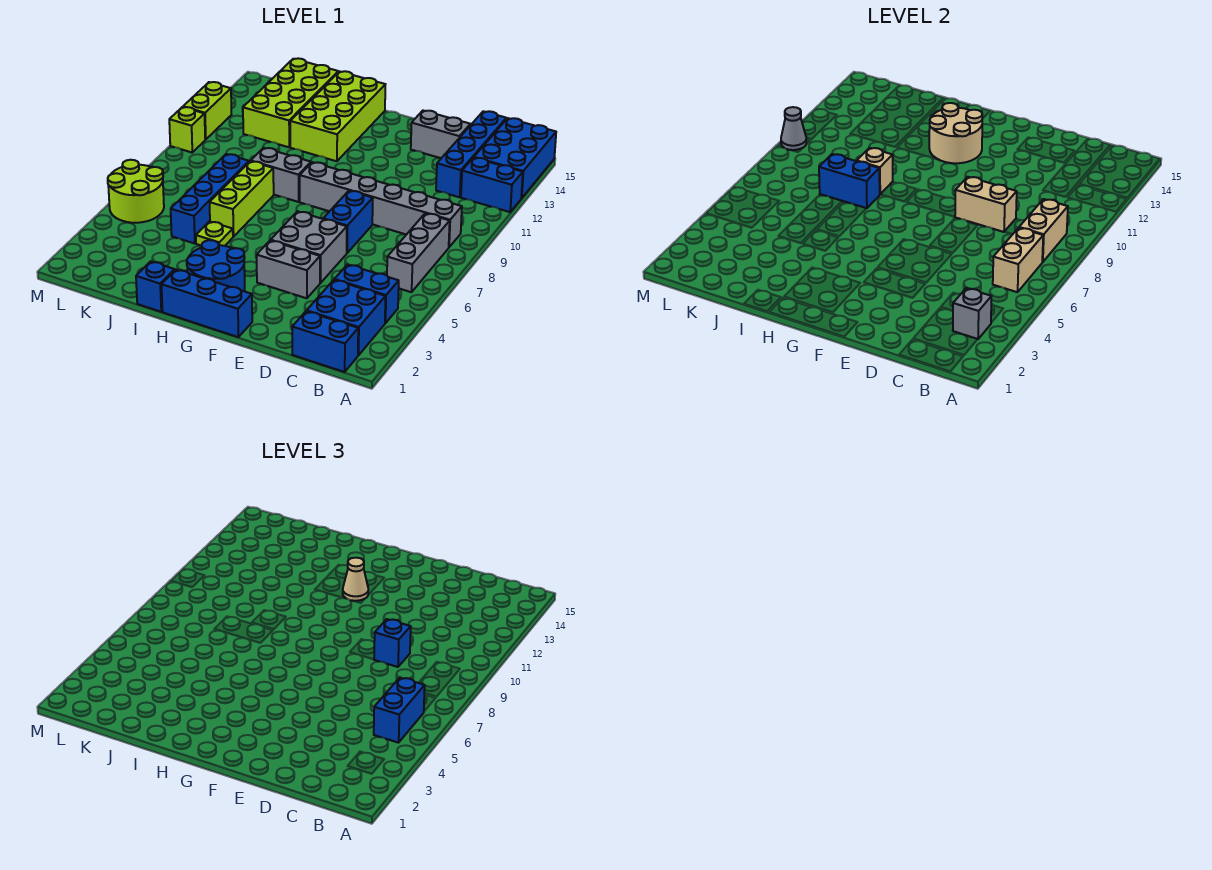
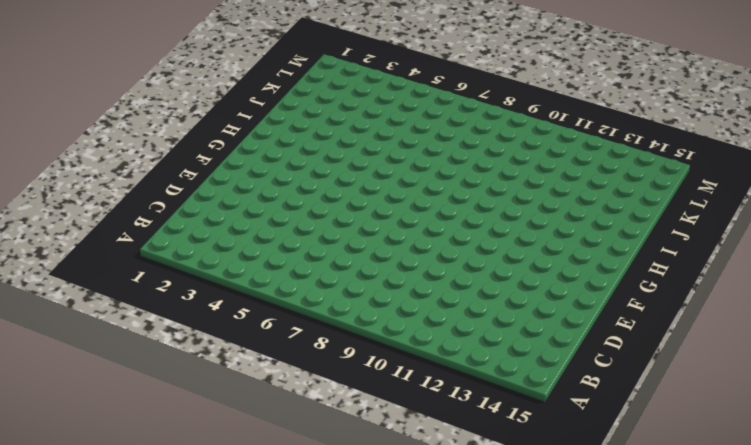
none -> blue brick A12:B12 level 1
none -> blue brick A13:B15 level 1
none -> blue brick B1:C1 level 1
none -> blue brick B2:C3 level 1

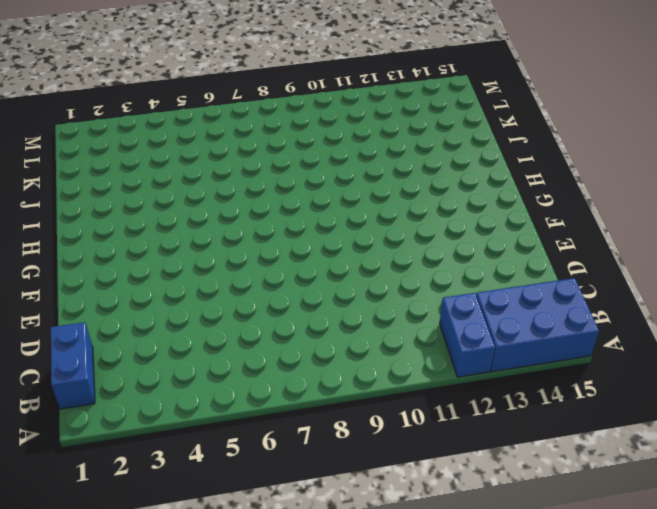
none -> blue brick B2:C3 level 1
none -> blue brick B4:C4 level 1
none -> grey brick B6:B8 level 1
none -> grey brick B9:G9 level 1

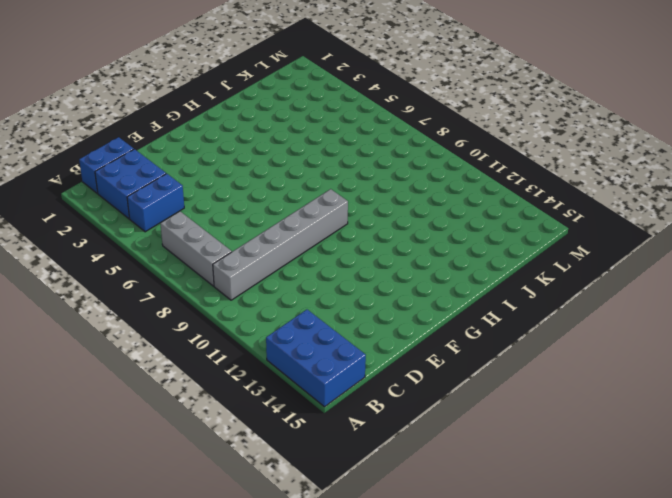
none -> blue brick A12:B12 level 1
none -> blue brick C12:C15 level 1
none -> grey brick D14:E14 level 1
none -> grey brick E4:F4 level 1

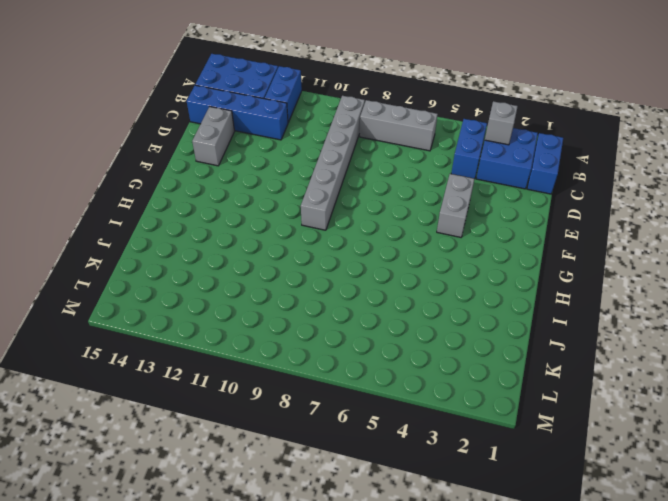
none -> grey brick E5:F6 level 1
none -> blue brick E7:E8 level 1
none -> blue brick F1:H1 level 1
none -> blue round brick G2:H3 level 1

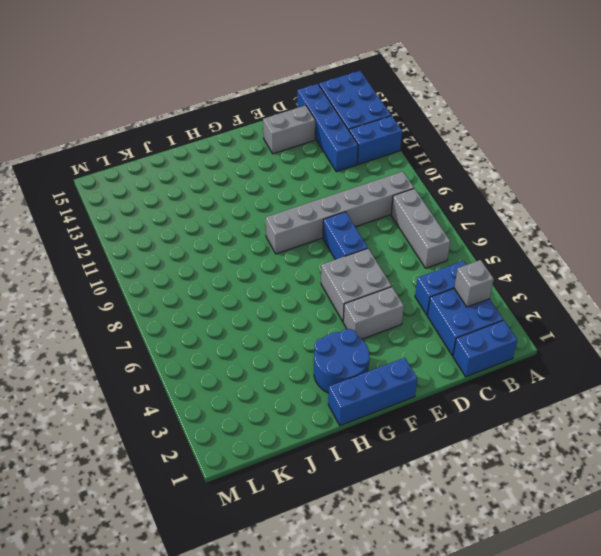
none -> grey brick H9:I9 level 1
none -> lime brick H12:I15 level 1
none -> blue brick I1 level 1
none -> lime plate I5 level 1

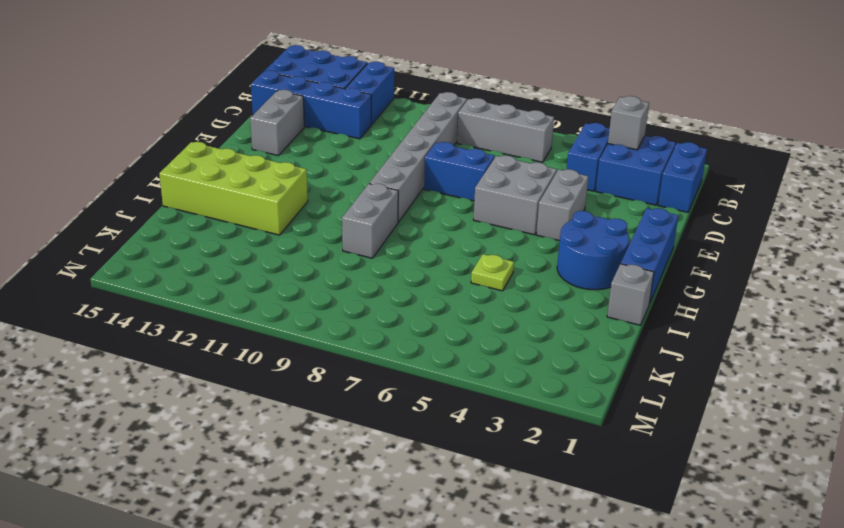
grey brick I1 level 1 -> blue brick I1 level 1
none -> lime brick I6:I8 level 1
none -> blue brick J5:J8 level 1
none -> lime brick J12:K15 level 1
none -> lime round brick L5:M6 level 1

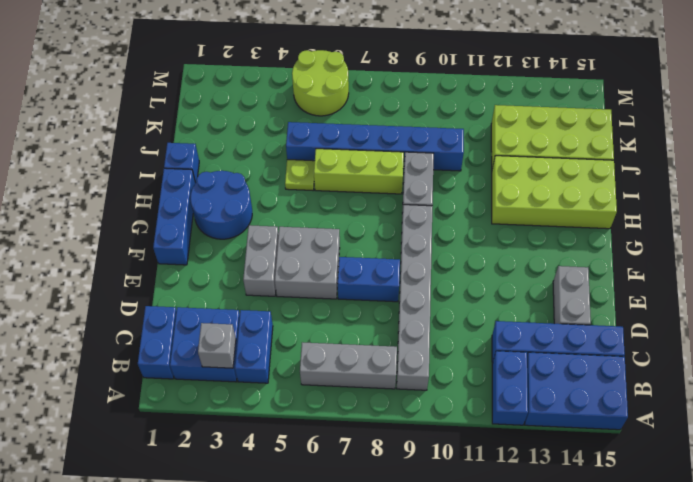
blue brick J5:J10 level 1 -> blue brick J5:J8 level 1
none -> lime brick M10 level 1
none -> lime brick M11:M12 level 1
none -> tan brick B6:B7 level 2
none -> tan brick B8:B9 level 2

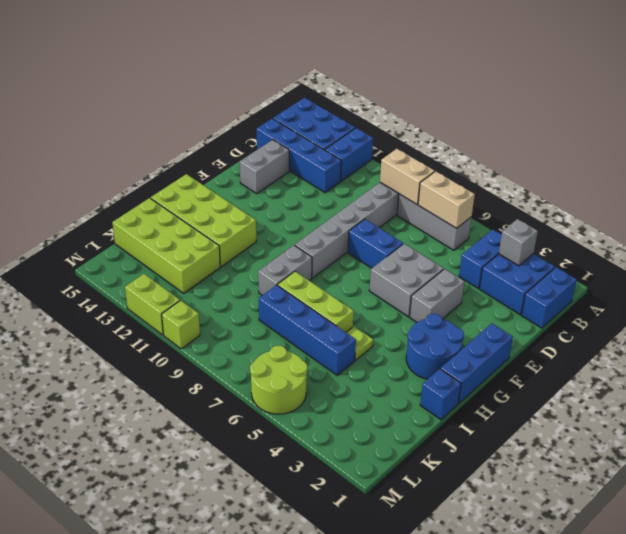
none -> tan brick D9:E9 level 2
none -> tan round brick G12:H13 level 2
none -> blue brick I8:J8 level 2
none -> tan brick I9 level 2

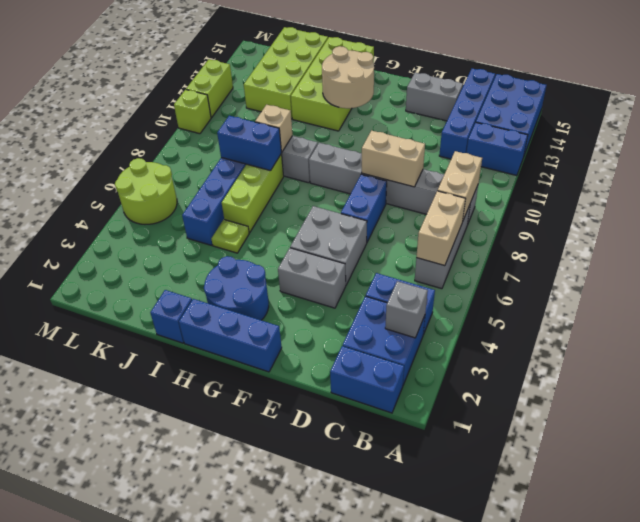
none -> grey cone M10 level 2
none -> blue brick B5:B6 level 3
none -> blue brick D9 level 3
none -> tan cone G12 level 3

